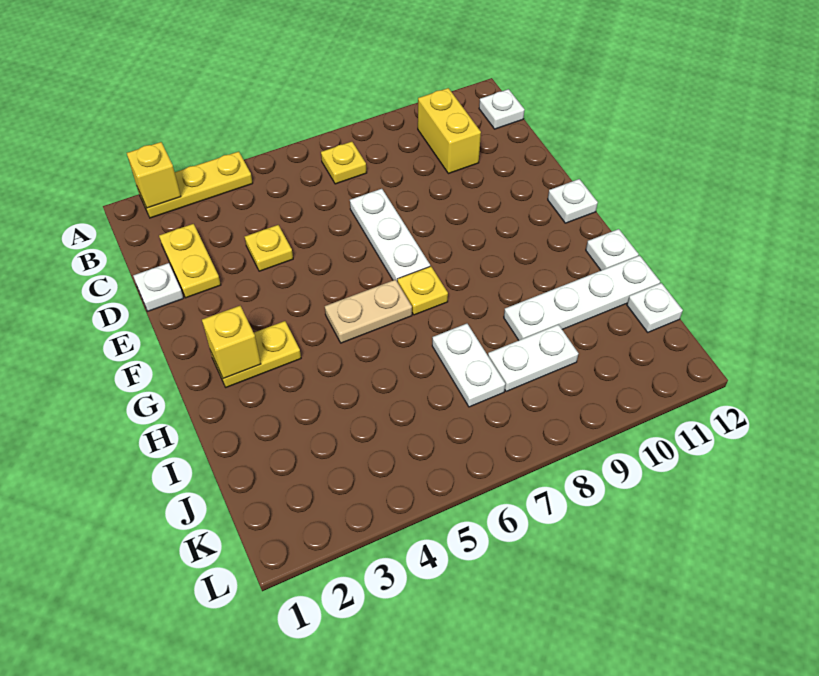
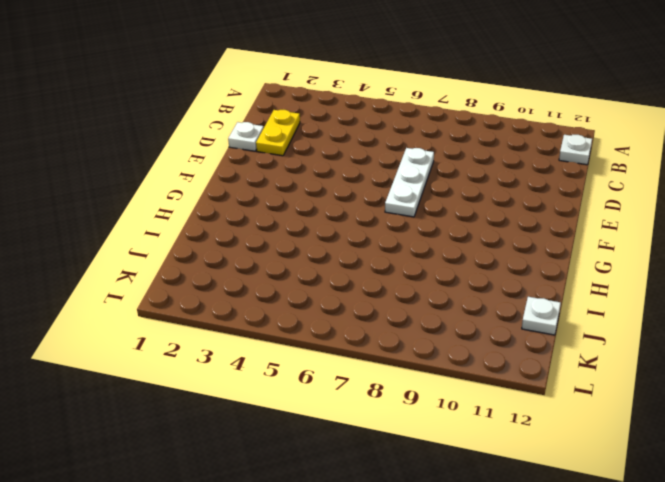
none -> yellow plate A2:A4 level 1
none -> yellow plate B7 level 1
none -> yellow brick B10:C10 level 1

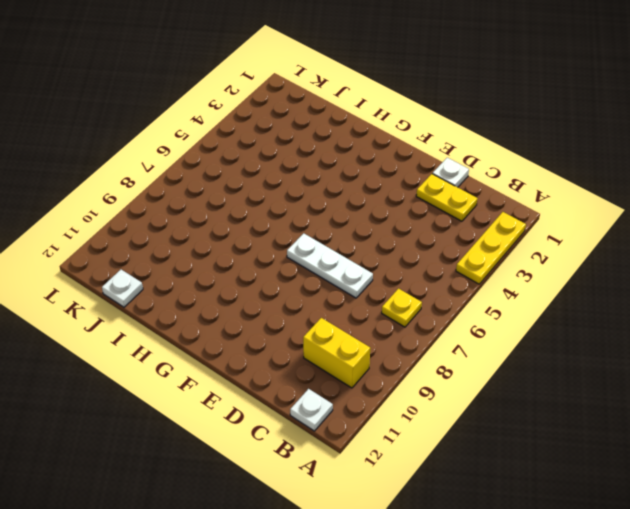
none -> yellow plate D4 level 1
none -> white plate F12 level 1
none -> yellow plate G2:G3 level 1

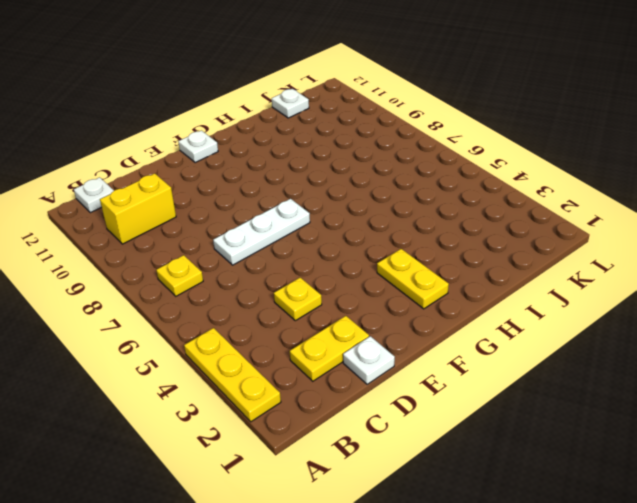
none -> tan plate G5:G6 level 1
none -> yellow plate G7 level 1
none -> white plate H12 level 1

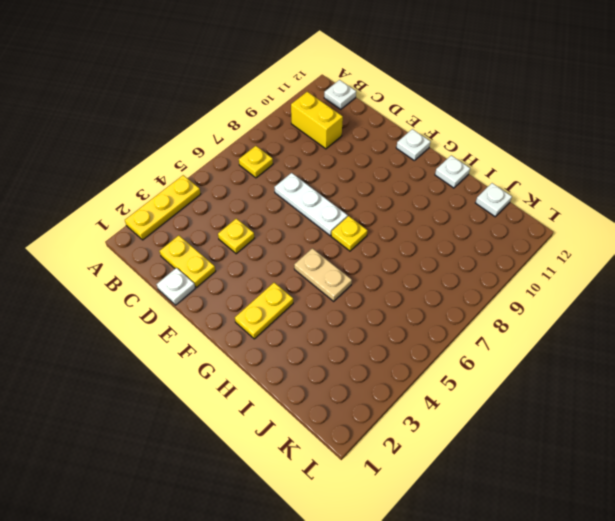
tan plate G5:H5 level 1 -> tan plate G5:G6 level 1
none -> white plate I7:J7 level 1
none -> white plate I9:I12 level 1
none -> white plate J8:J9 level 1

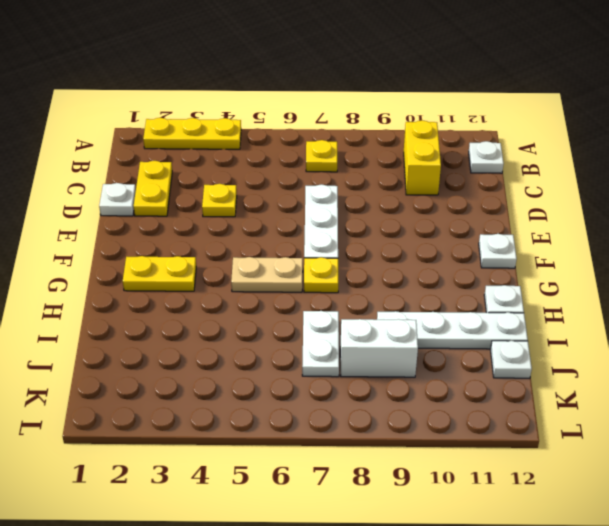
white brick J8:J9 level 1 -> white plate J8:J9 level 1
none -> yellow brick A2 level 2
none -> yellow brick G2 level 2

